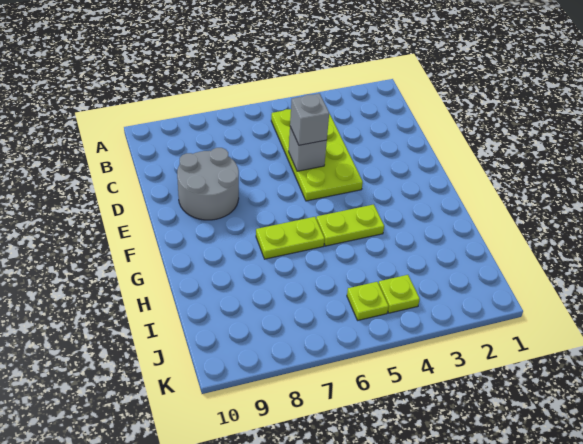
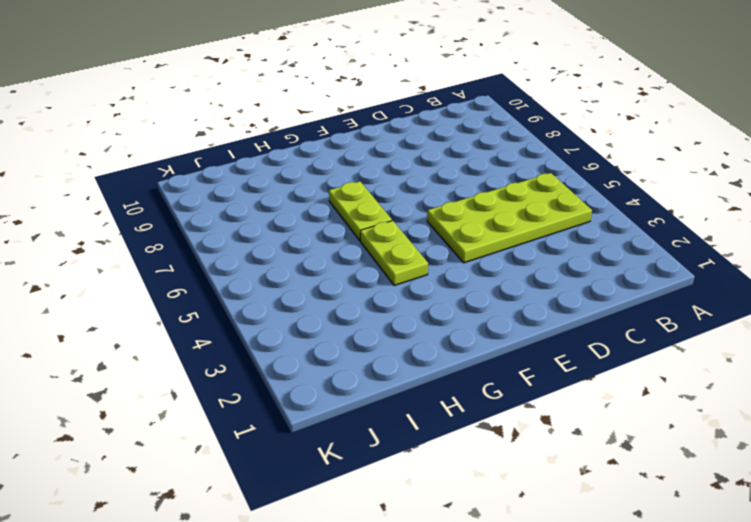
none -> grey round brick D8:E9 level 1
none -> lime plate J4 level 1

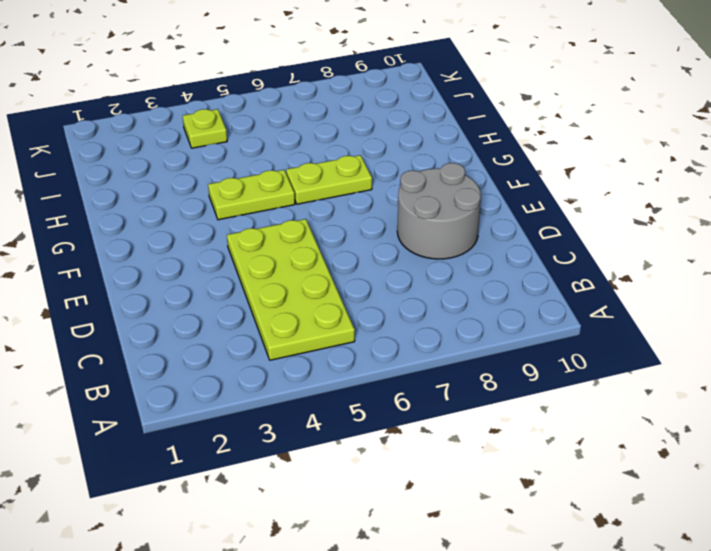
none -> lime plate J5 level 1
none -> grey brick D5 level 2

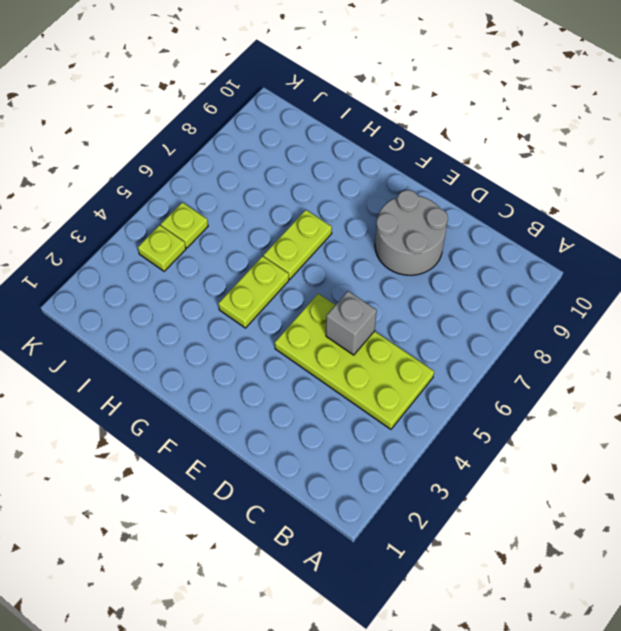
none -> grey brick D5 level 3

